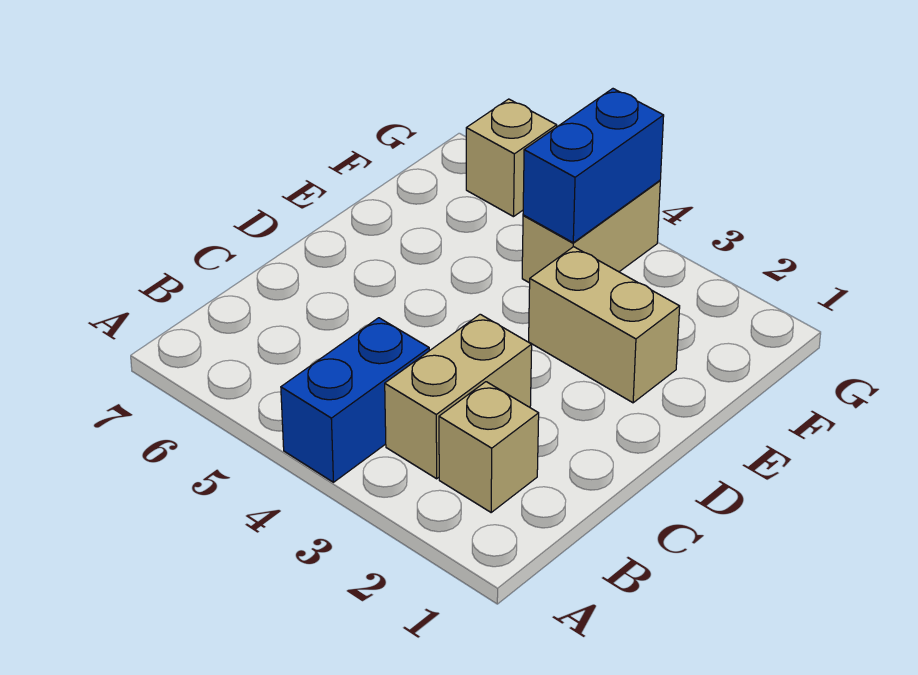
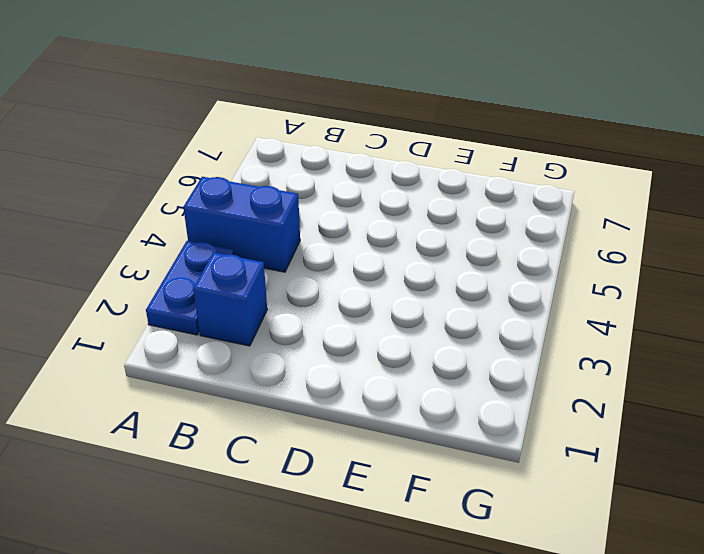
blue plate A2:A3 level 1 -> none
blue brick B2 level 1 -> tan brick B2 level 1
none -> tan brick B3:C3 level 1
none -> tan brick E2:E3 level 1

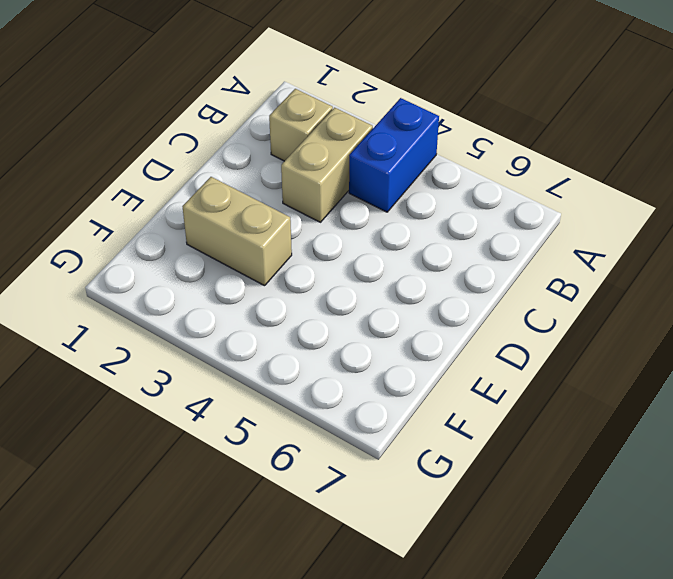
none -> tan brick F4:G4 level 1
none -> tan brick G6 level 1

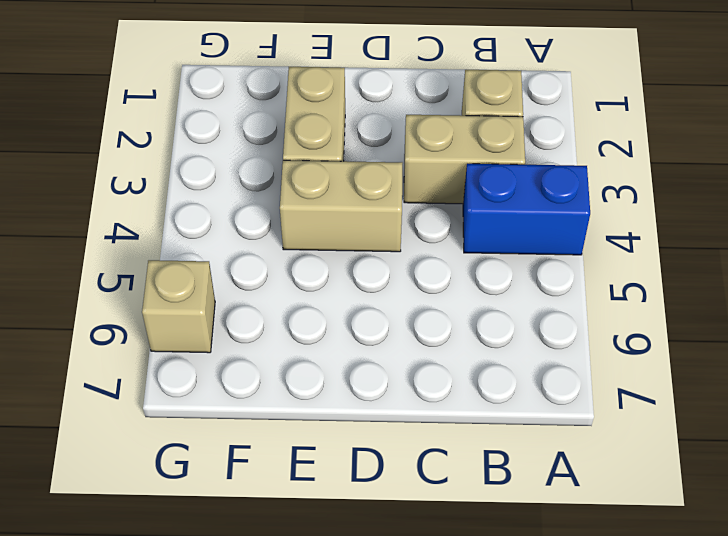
tan brick D4:E4 level 1 -> tan brick F4:G4 level 1
none -> blue brick F4:G4 level 2

